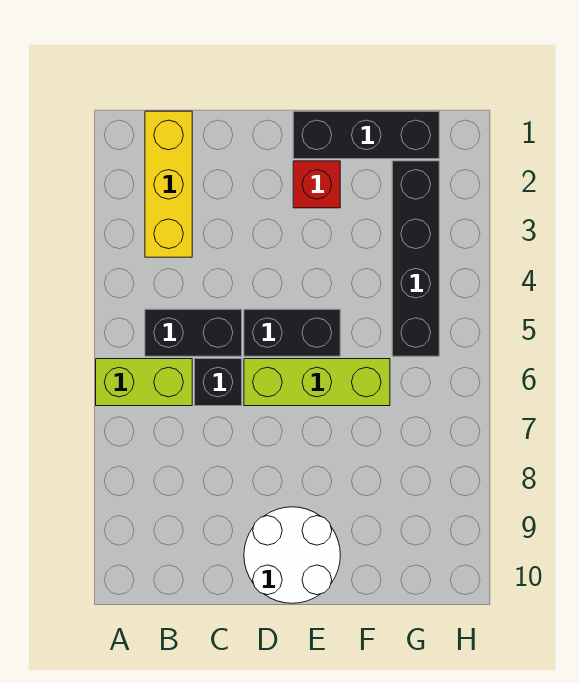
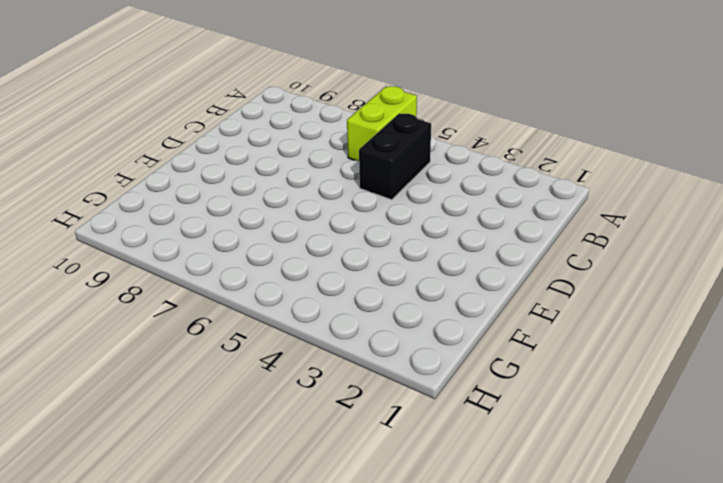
none -> yellow brick B1:B3 level 1
none -> black brick C6 level 1

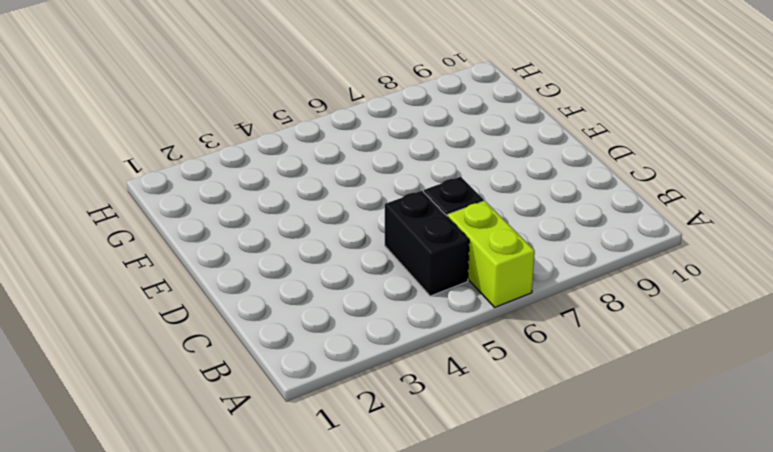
none -> yellow brick B1:B3 level 1
none -> black brick D5:E5 level 1

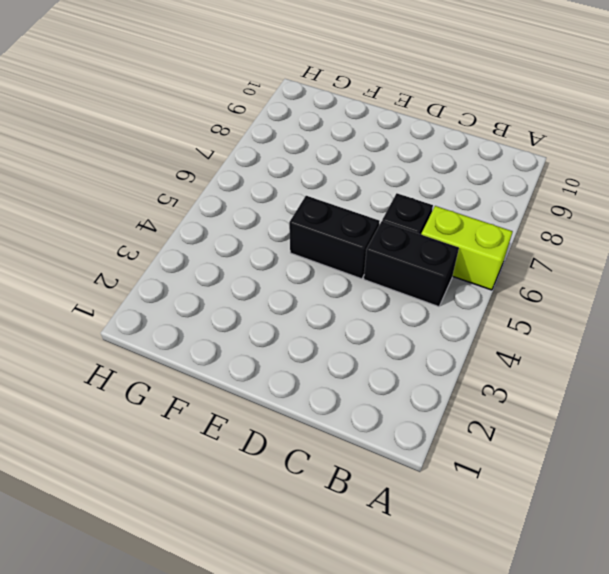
none -> yellow brick B1:B3 level 1
none -> lime brick D6:F6 level 1

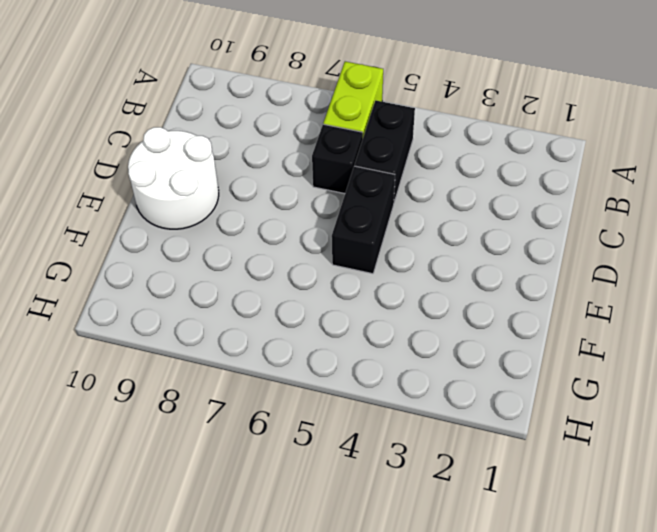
none -> yellow brick B1:B3 level 1
none -> lime brick D6:F6 level 1

